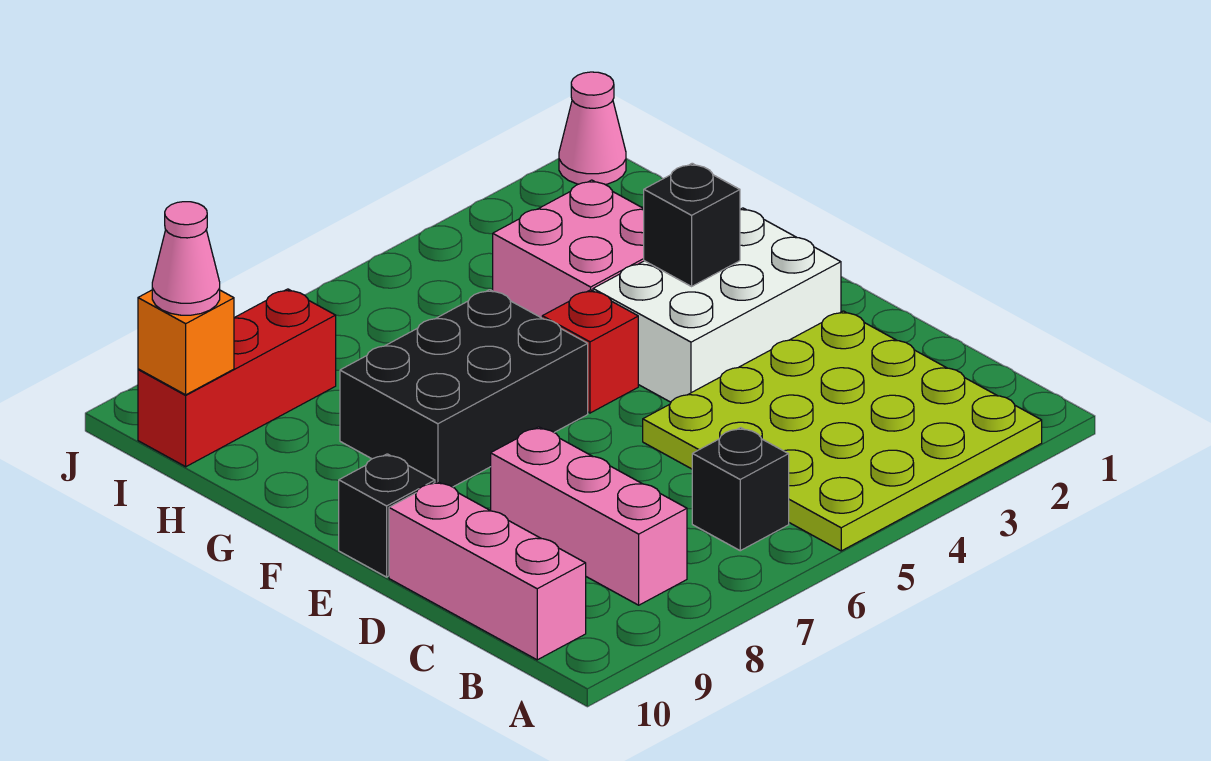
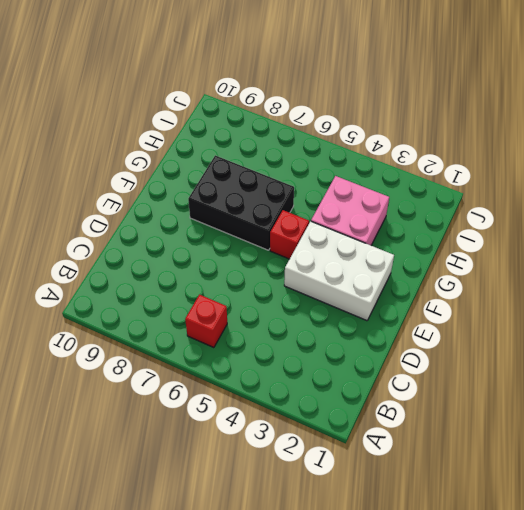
red brick B6 level 1 -> black brick B6 level 1
none -> lime plate A2:D5 level 1
none -> pink brick B8:D8 level 1
none -> pink brick B10:D10 level 1

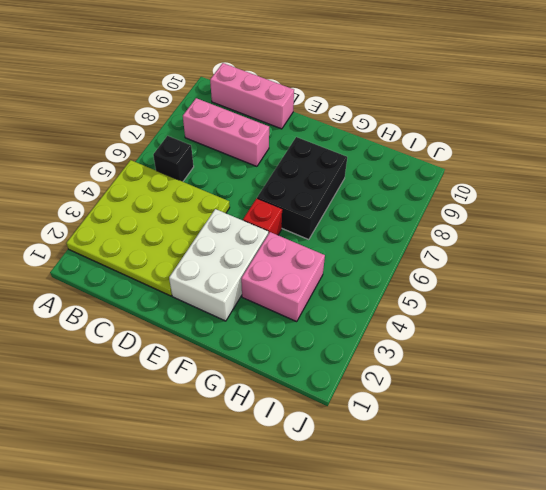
none -> black brick E10 level 1
none -> red brick I8:I10 level 1
none -> pink cone J1 level 1

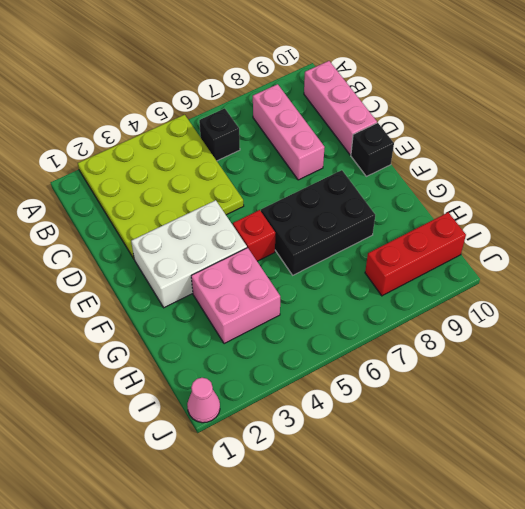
none -> black brick F3 level 2
none -> orange brick I10 level 2
none -> pink cone I10 level 3

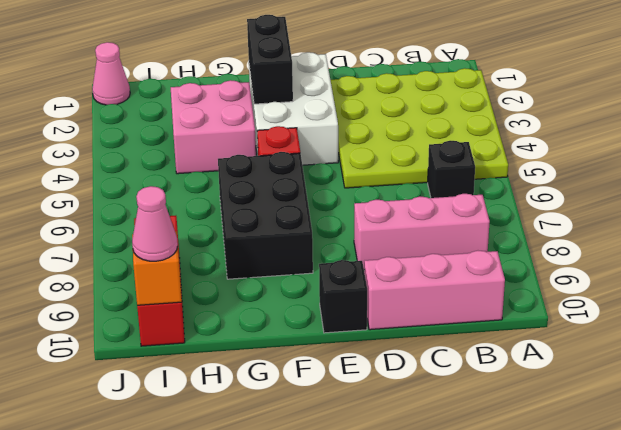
black brick F2:F3 level 2 -> black brick F3 level 2

